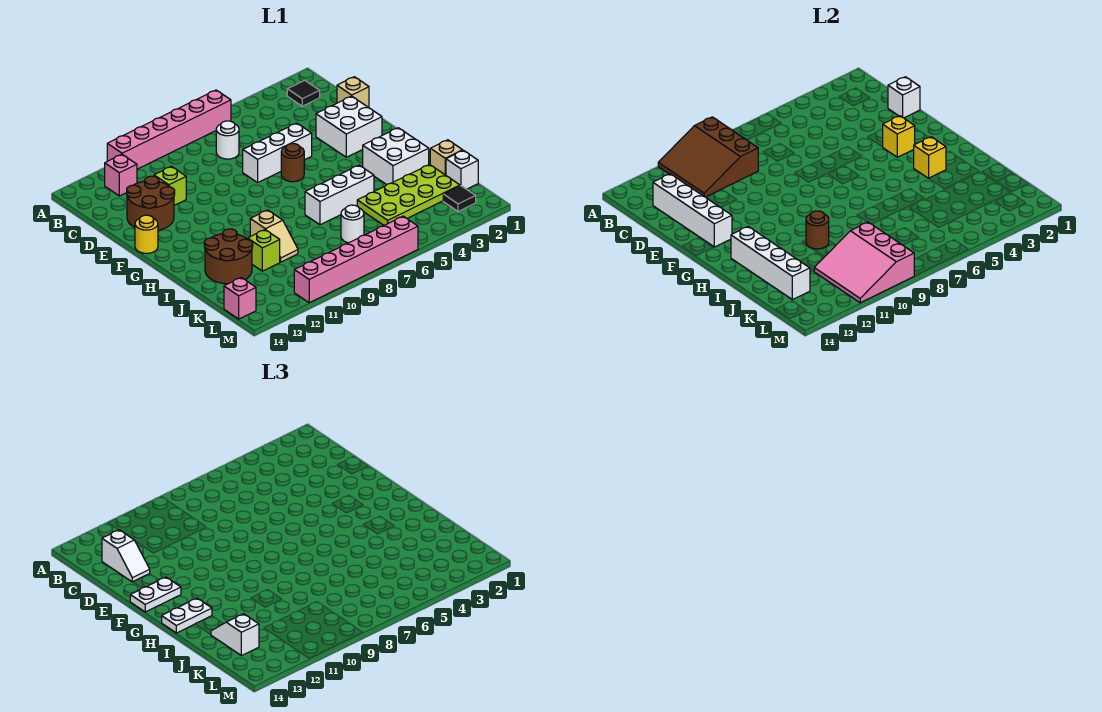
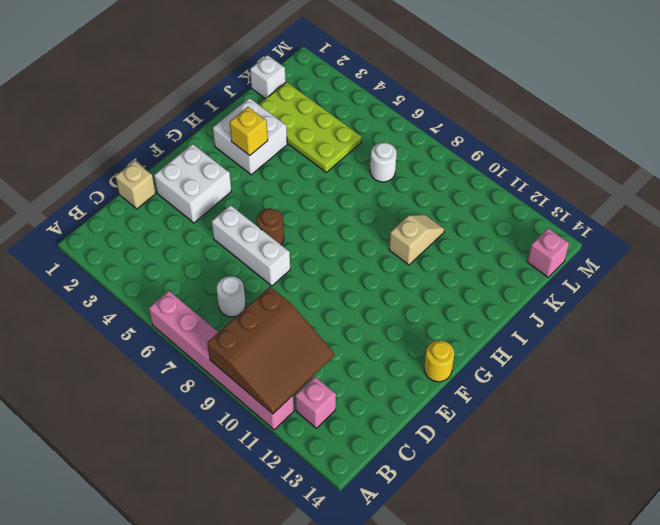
none -> black tile B2 level 1
none -> lime brick D11 level 1
none -> brown round brick D12:E13 level 1
none -> white brick I5:I7 level 1

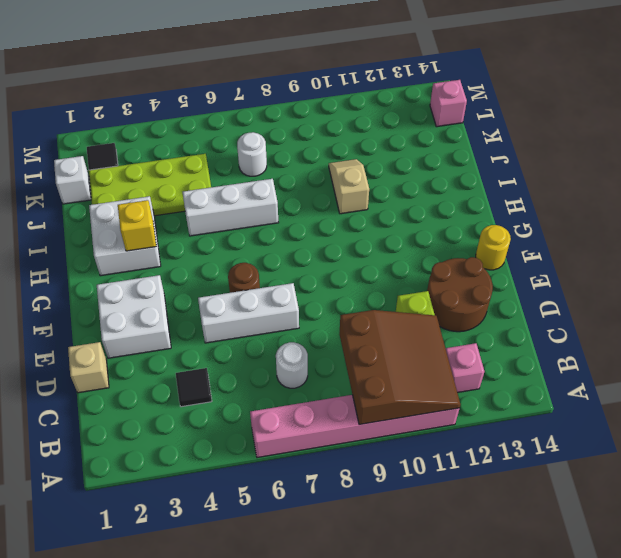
black tile C4 level 1 -> black tile B2 level 1
none -> brown round brick I12:J13 level 1
none -> tan brick J1 level 1
none -> lime brick J11 level 1
none -> pink brick M6:M11 level 1

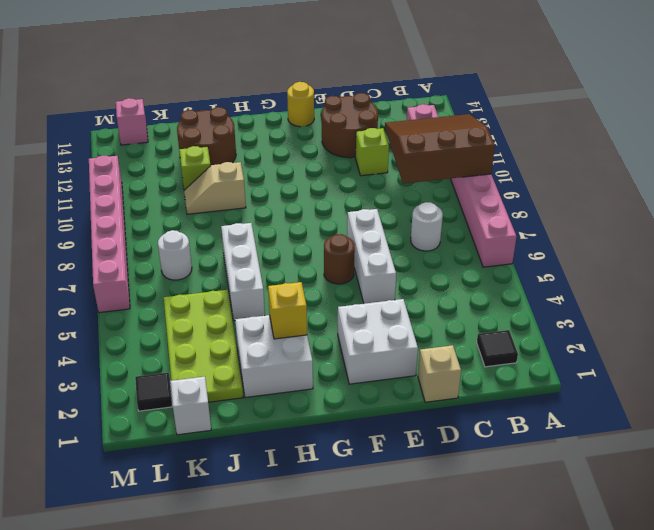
none -> tan brick J1 level 1
none -> white brick C13:F13 level 2
none -> white brick D1 level 2
none -> yellow brick F3 level 2

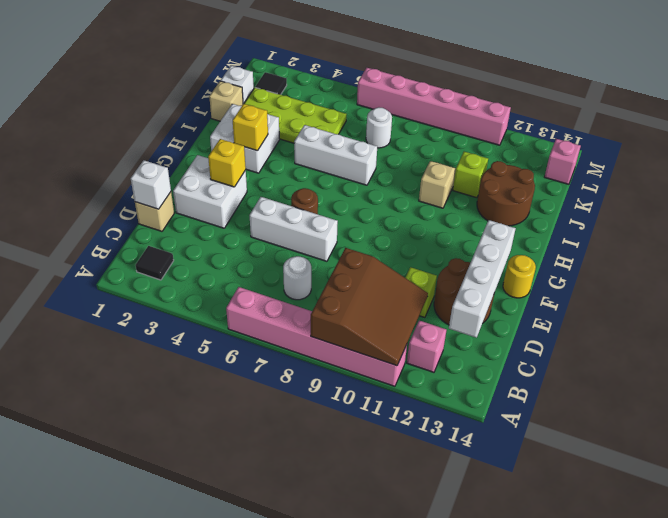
none -> white brick H13:K13 level 2
none -> brown round brick I10 level 2
none -> pink slope K9:M11 level 2 top 9
none -> white slope C13:D13 level 3 top C

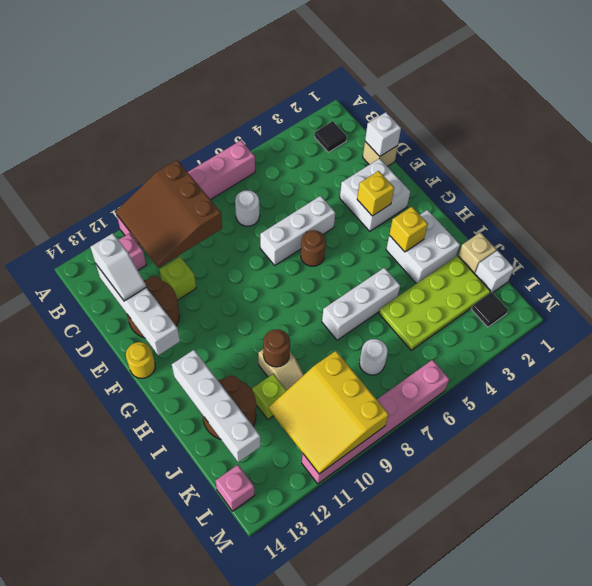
yellow slope K9:M11 level 2 top 9 -> pink slope K9:M11 level 2 top 9
none -> white plate F13:F14 level 3
none -> white plate H13:H14 level 3
none -> white slope J13:K13 level 3 top K

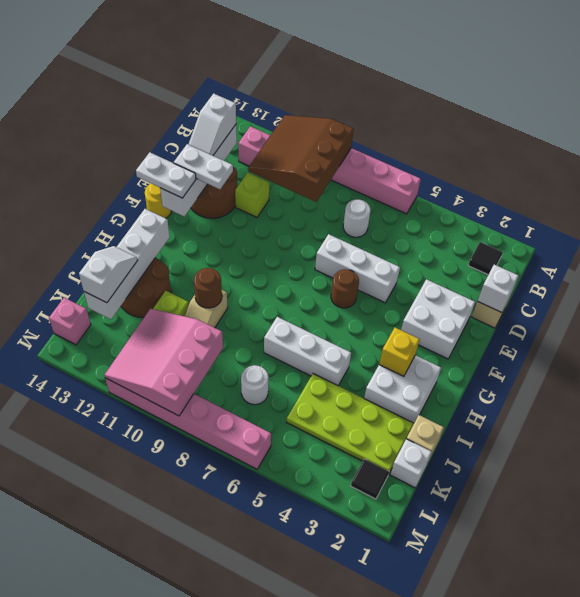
white plate E12:E13 level 3 -> white plate H13:H14 level 3
none -> yellow brick F3 level 2

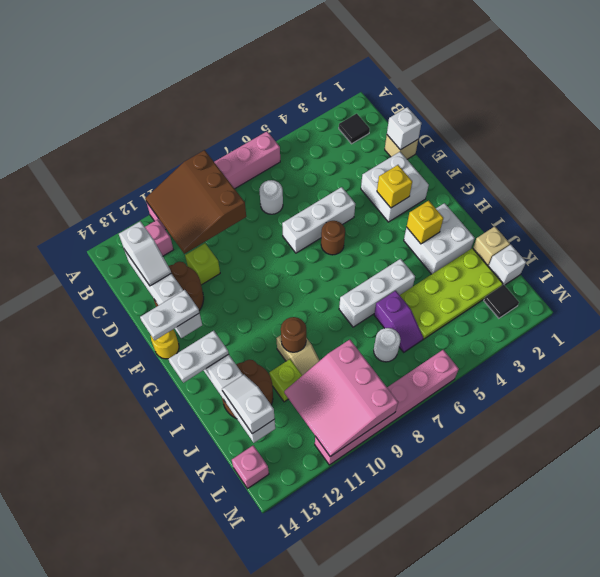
purple slope J6:K6 level 1 top J -> none

